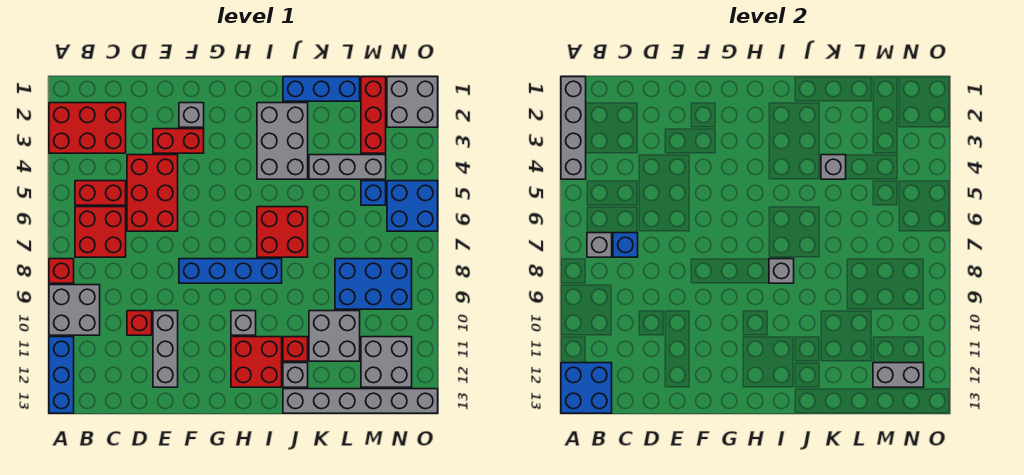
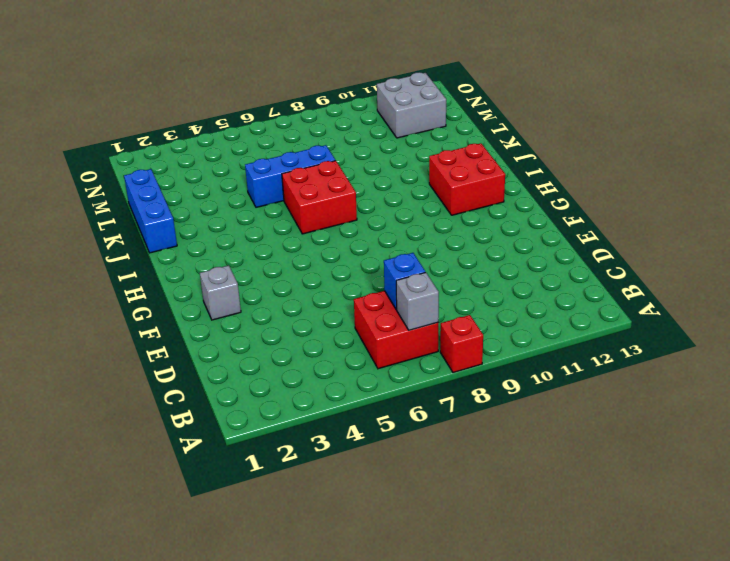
blue brick K5:K7 level 1 -> blue brick A11:A13 level 1
none -> red brick A2:C3 level 1
none -> grey brick A9:B10 level 1
none -> red brick B5:C5 level 1
none -> red brick D4:E6 level 1

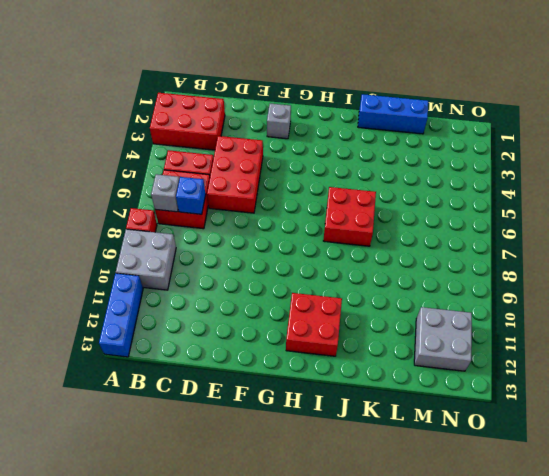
none -> red brick D10 level 1
none -> red brick E3:F3 level 1
none -> grey brick E10:E12 level 1
none -> blue brick F8:I8 level 1

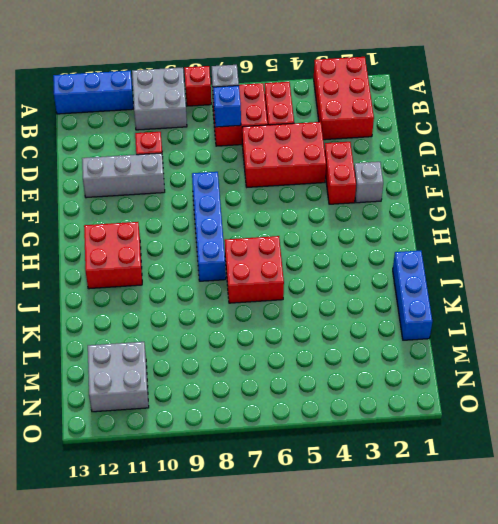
none -> grey brick H10 level 1
none -> grey brick I2:J4 level 1
none -> red brick J11 level 1
none -> grey brick J12 level 1

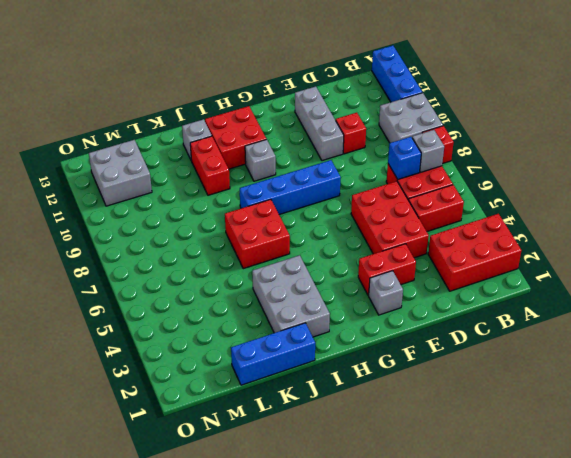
red brick J10:J11 level 1 -> red brick J11 level 1
none -> grey brick J13:O13 level 1
none -> grey brick K4:M4 level 1
none -> grey brick K10:L11 level 1
none -> blue brick L8:N9 level 1

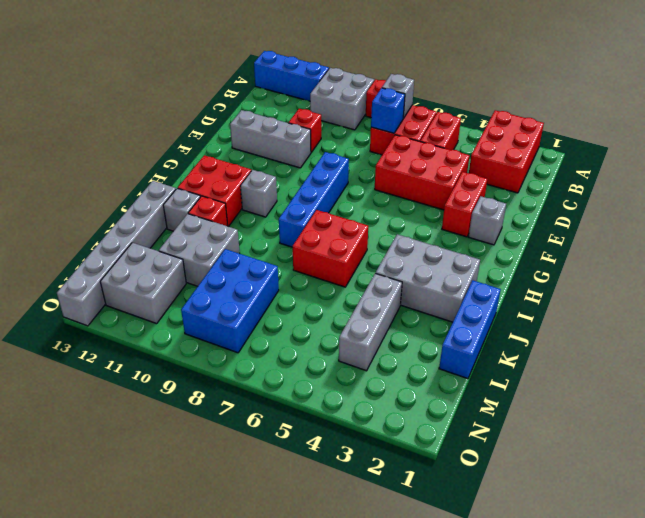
none -> red brick M1:M3 level 1
none -> blue brick M5 level 1
none -> grey brick N1:O2 level 1
none -> blue brick N5:O6 level 1

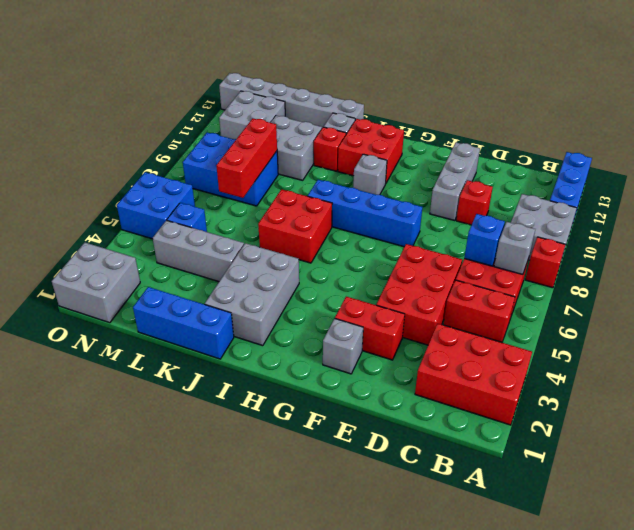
red brick L7:L9 level 2 -> red brick M1:M3 level 1
none -> grey brick A1:A4 level 2
none -> blue brick A12:B13 level 2
none -> grey brick I8 level 2
none -> grey brick K4 level 2

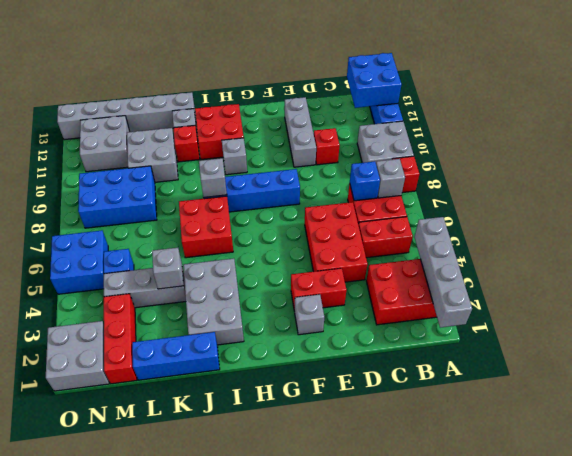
none -> grey brick M12:N12 level 2

